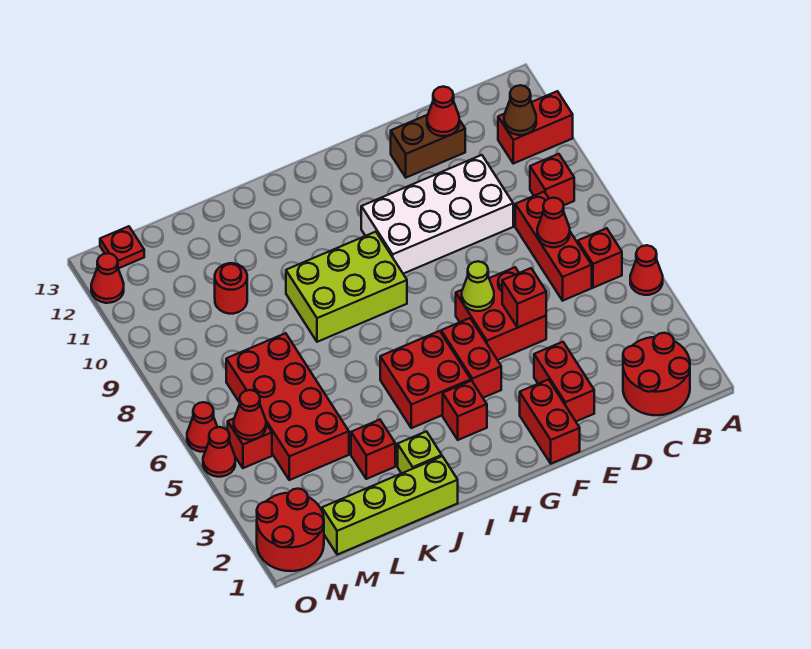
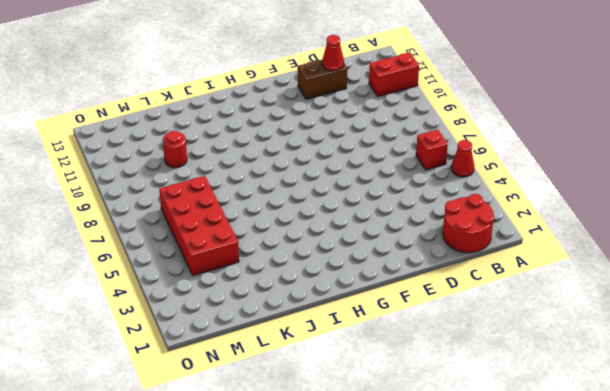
none -> red brick B9 level 1
none -> red brick C6:C8 level 1
none -> white brick D9:G10 level 1
none -> red brick E2:E3 level 1

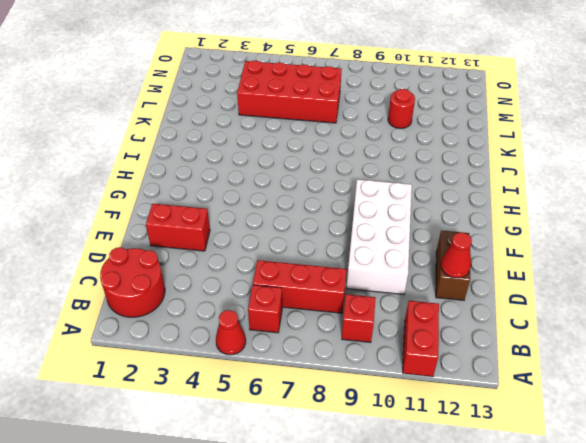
none -> red brick E5:F6 level 1
none -> red brick F1:F2 level 1
none -> red brick G4:G5 level 1
none -> red brick H3 level 1

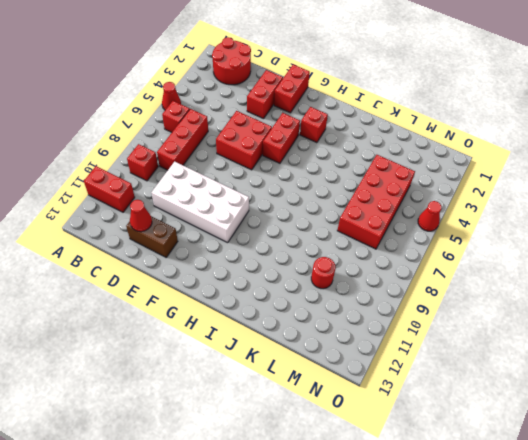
none -> red brick H4:I5 level 1
none -> lime brick H8:J9 level 1
none -> lime brick J1:M1 level 1
none -> lime brick J2 level 1

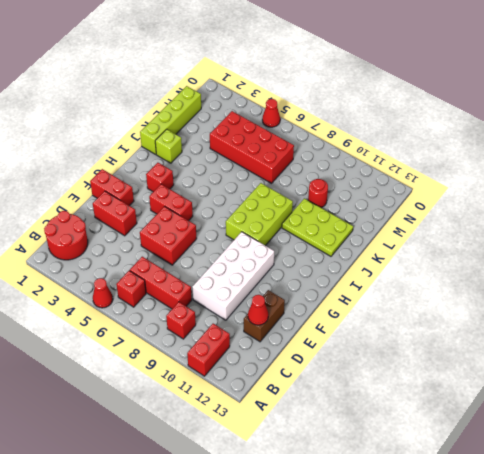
lime plate J10:K12 level 1 -> none
none -> red brick H4:I5 level 1
none -> red brick K3 level 1
none -> red round brick N1:O2 level 1
none -> red brick N5 level 1

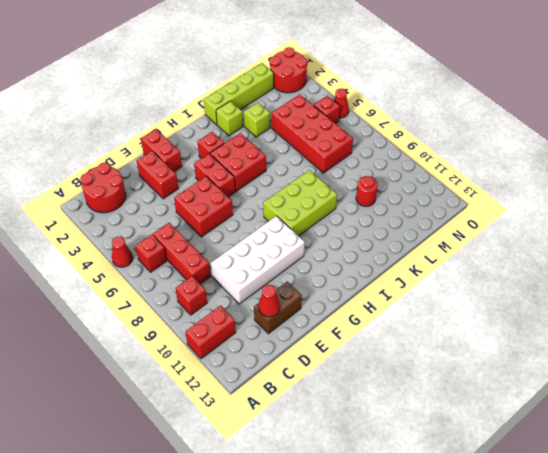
lime brick K3 level 1 -> red brick K3 level 1
none -> red plate N13 level 1
none -> red cone O6 level 1
none -> red cone O12 level 1
none -> brown cone B11 level 2

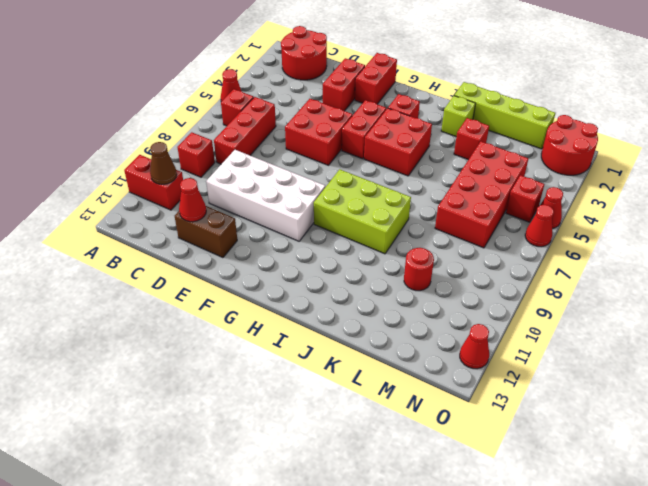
none -> red plate N13 level 1
none -> red cone C7 level 2
none -> red brick E5 level 2
none -> lime cone F6 level 2

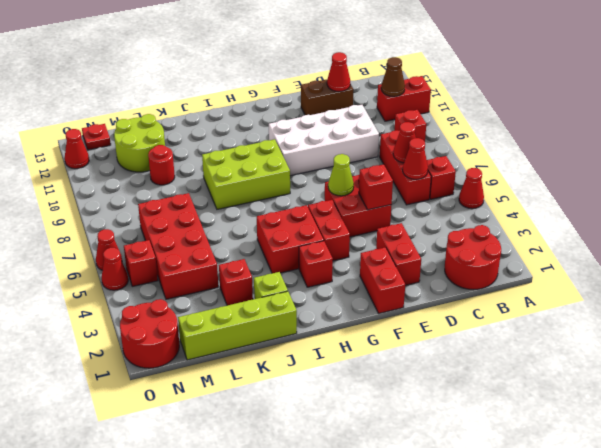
red cone C6 level 2 -> red cone N5 level 2
lime round brick L11:M12 level 1 -> none

